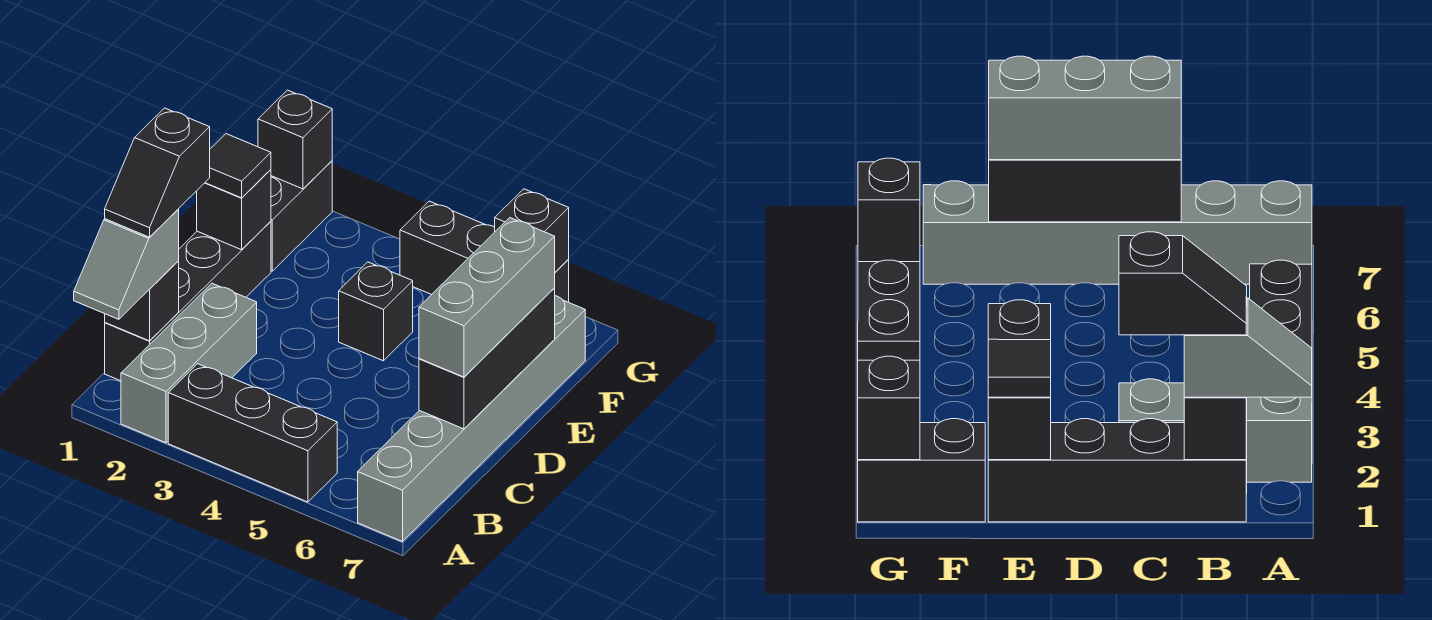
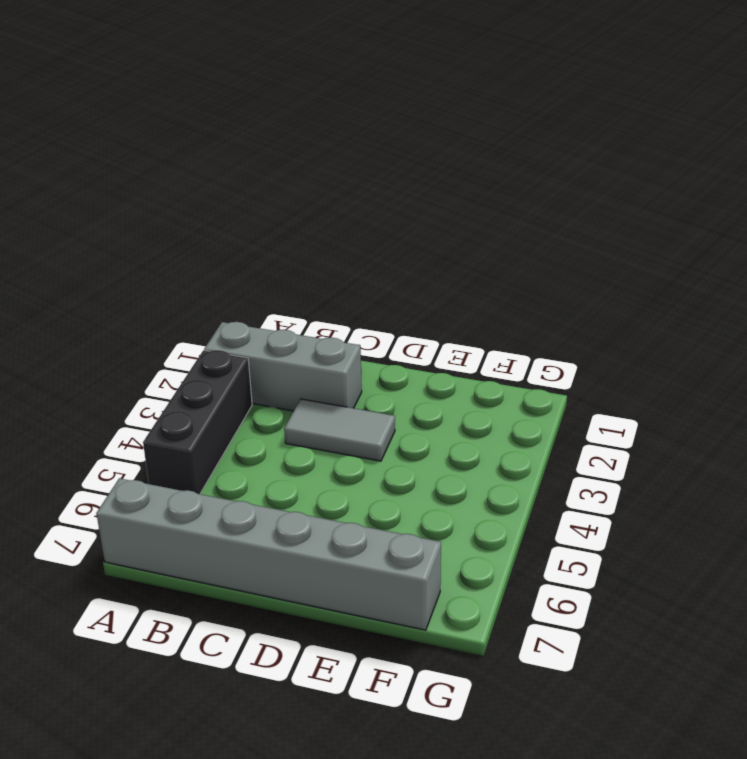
grey tile C3:D3 level 1 -> none
none -> black brick B1:E1 level 1
none -> black brick E4 level 1
none -> black brick F1:G1 level 1

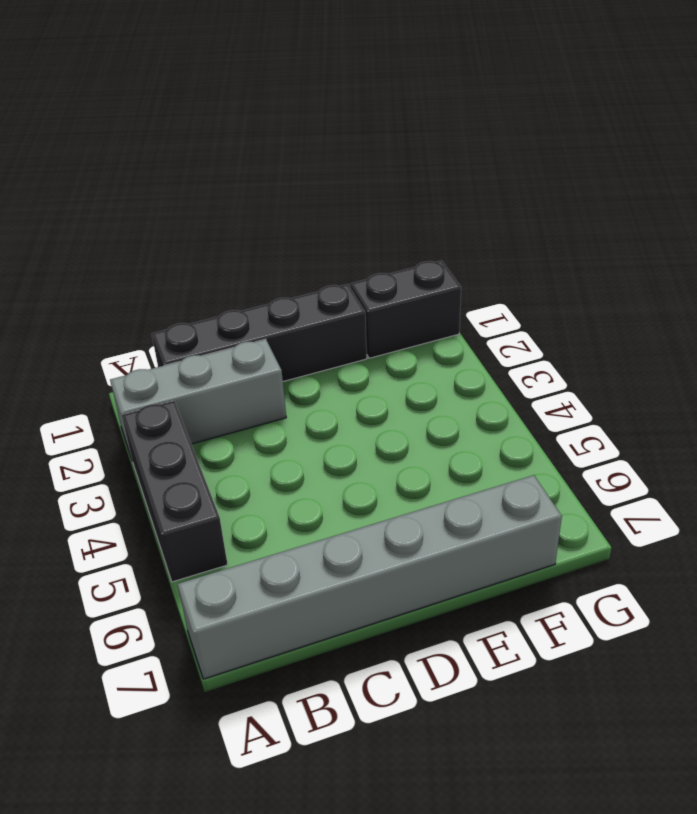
none -> black brick E4 level 1
none -> black brick G4:G6 level 1
none -> black brick B1 level 2

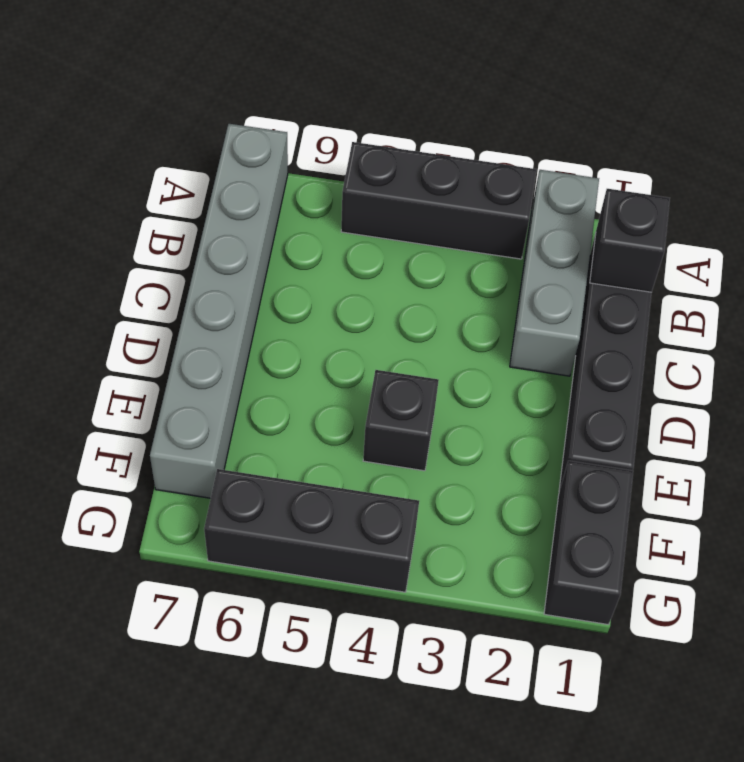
none -> black brick C7:E7 level 2
none -> black brick E1 level 2
none -> black brick G1 level 2

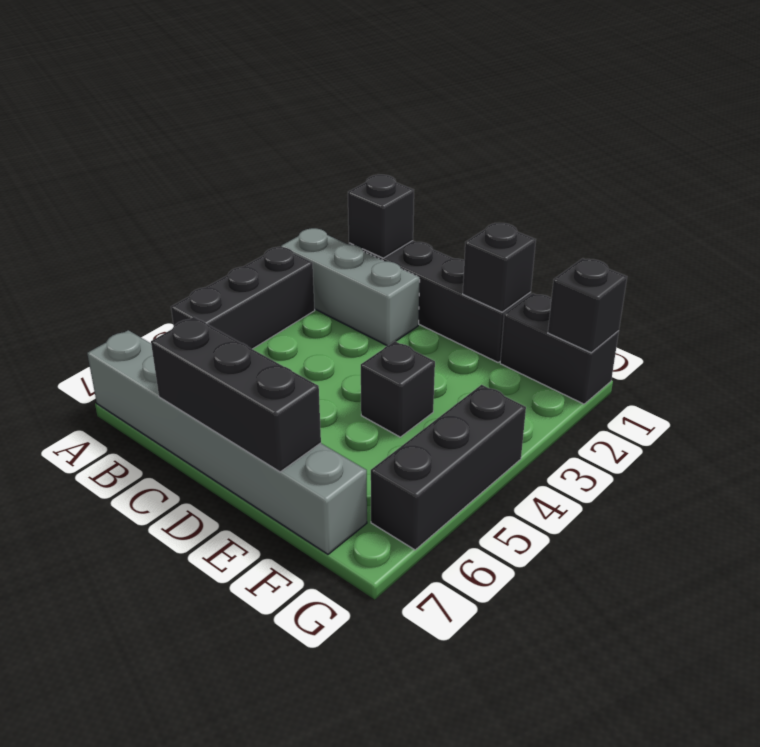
none -> black brick G6 level 2
none -> grey slope A1:B1 level 3 top B
none -> grey brick C7:E7 level 3

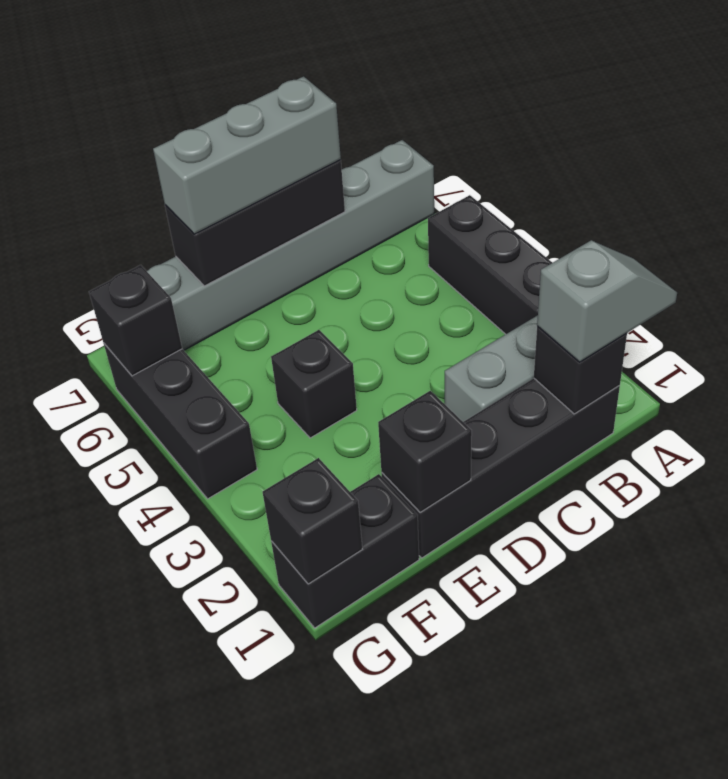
none -> black tile E1 level 3
none -> black slope B1:C1 level 4 top C

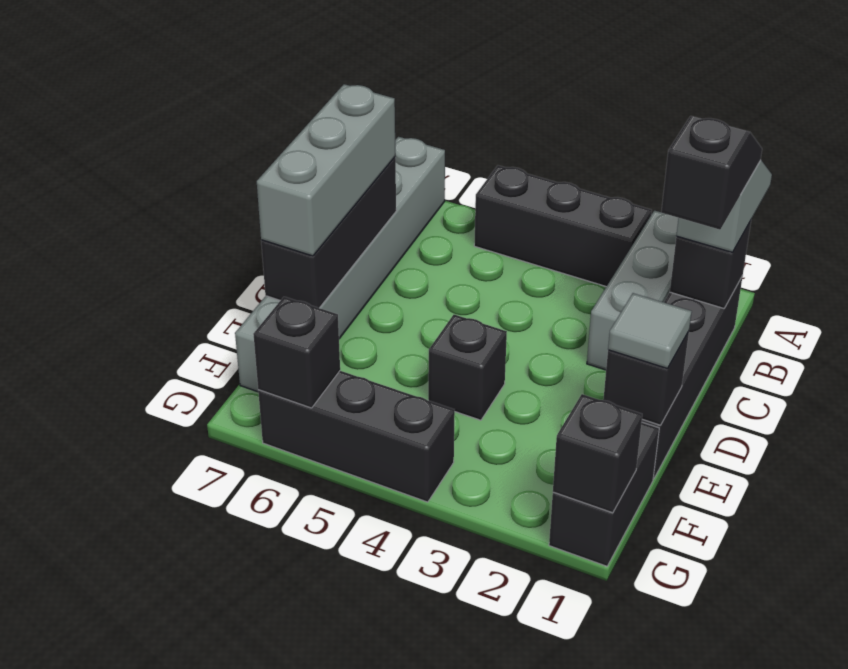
grey tile E1 level 3 -> black tile E1 level 3

